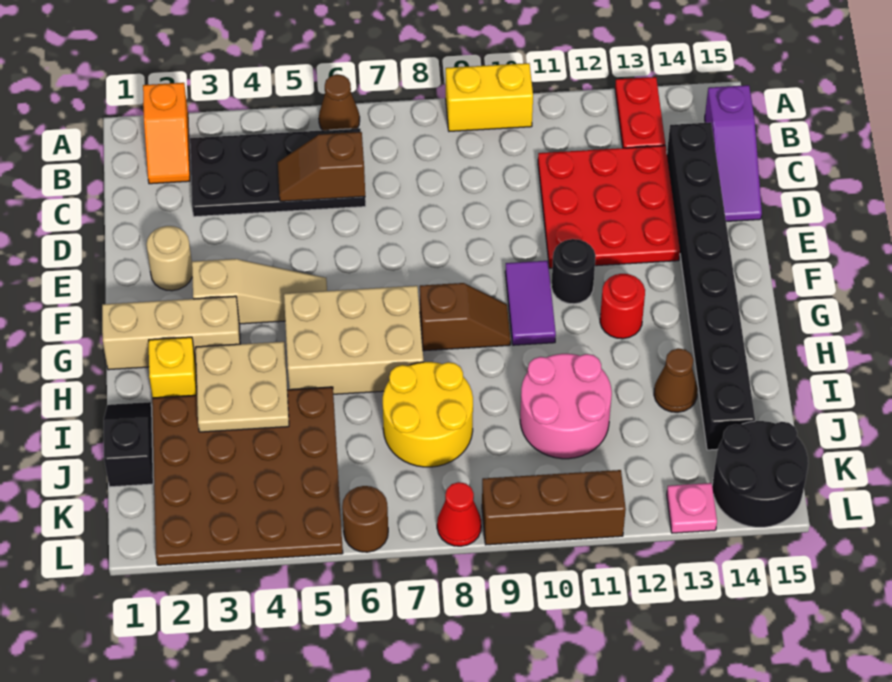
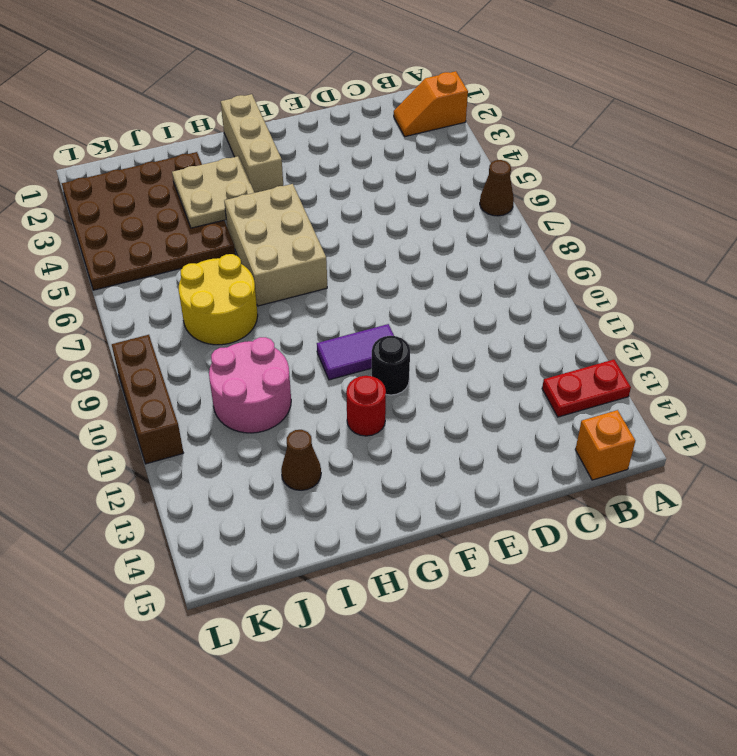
orange brick B15 level 1 -> purple slope B15:D15 level 1 top B
none -> yellow brick A9:A10 level 1
none -> black plate B3:C6 level 1
none -> red plate C11:E13 level 1

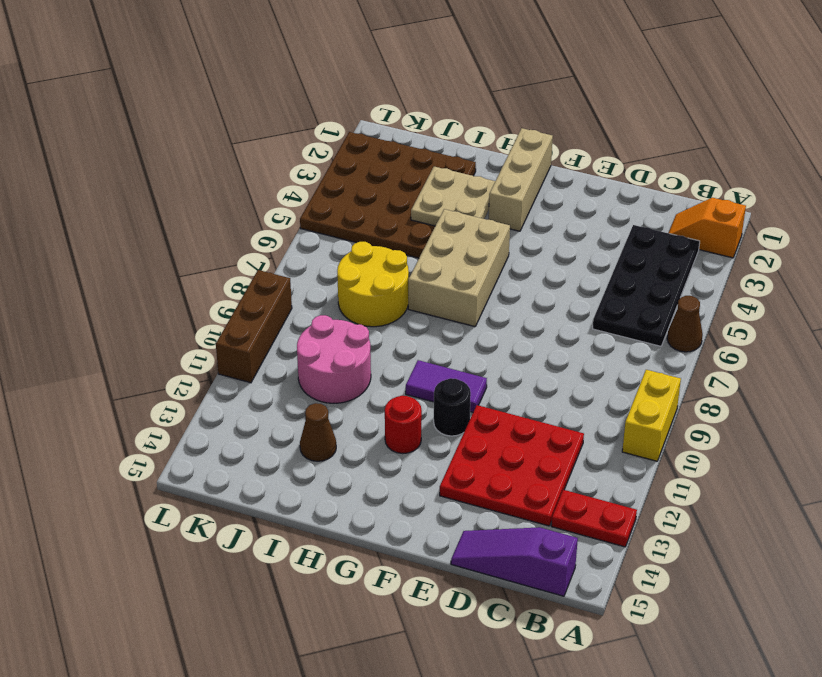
none -> black brick C14:J14 level 1
none -> tan round brick E2 level 1
none -> tan slope F3:F5 level 1 top 3

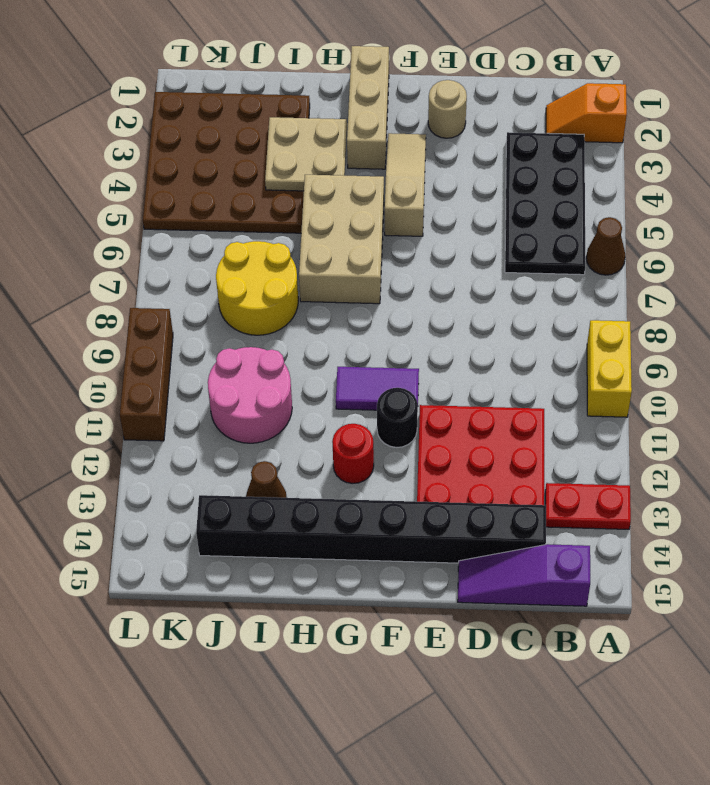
tan slope F3:F5 level 1 top 5 -> tan slope F3:F5 level 1 top 3
none -> brown slope G8:G9 level 1 top 8
none -> yellow brick H2 level 1
none -> black slope I1:J1 level 1 top J

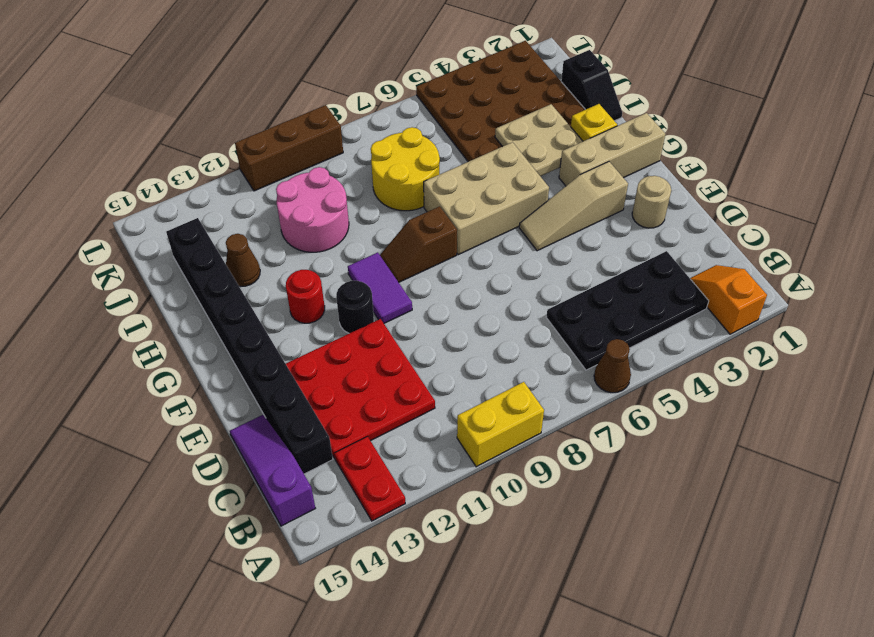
none -> black round brick K14:L15 level 1
none -> brown round brick L6 level 1
none -> red cone L8 level 1

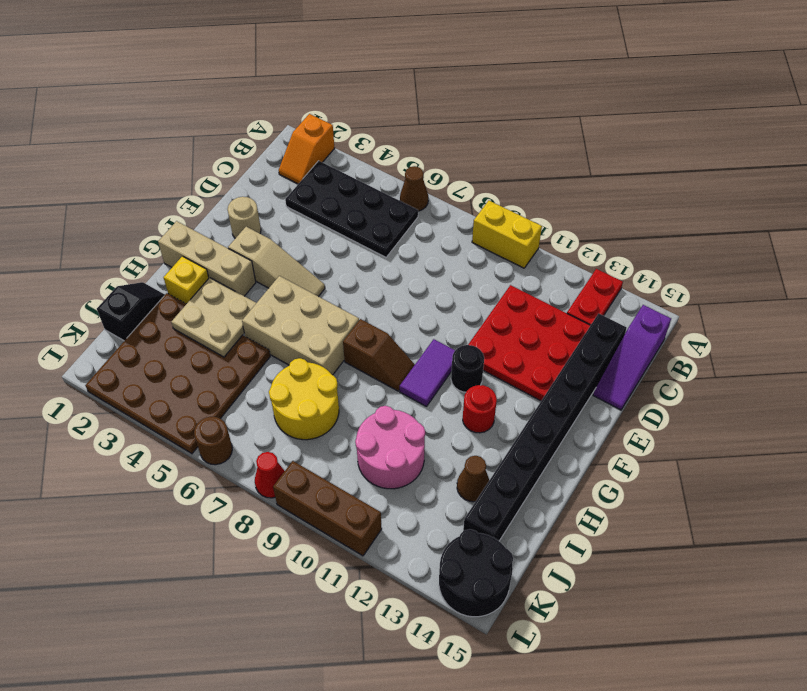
none -> pink plate L13 level 1
none -> brown slope C5:C6 level 2 top 6

